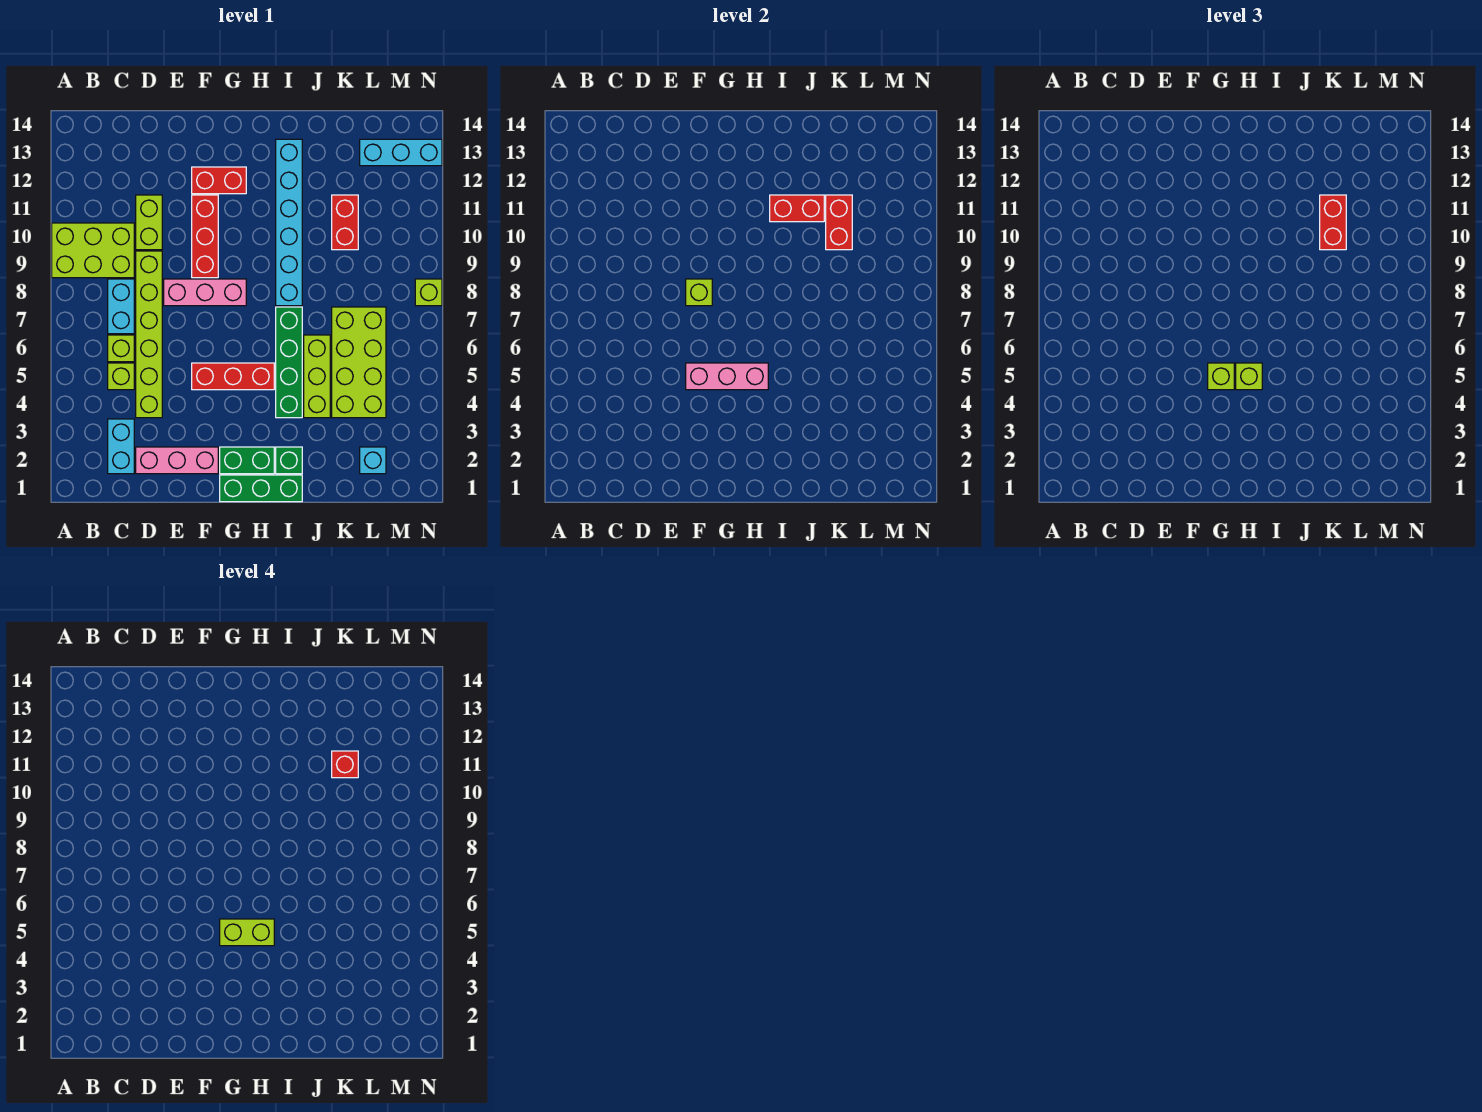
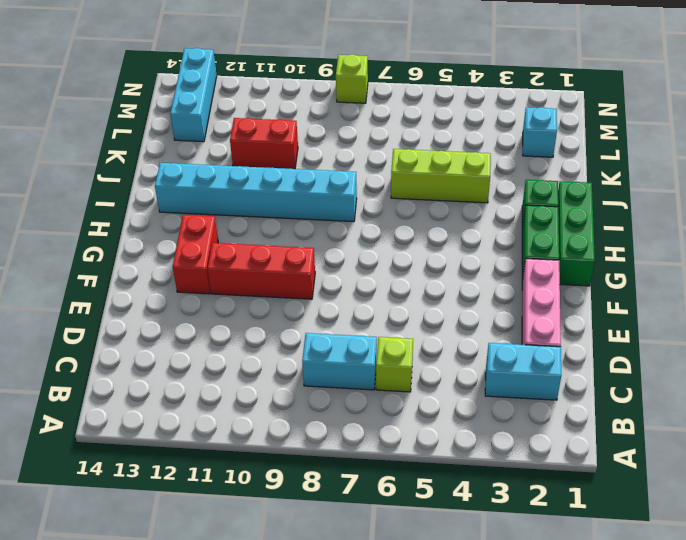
none -> lime brick A9:C10 level 1
none -> lime brick C5 level 1
none -> lime brick D4:D9 level 1
none -> lime brick D10:D11 level 1

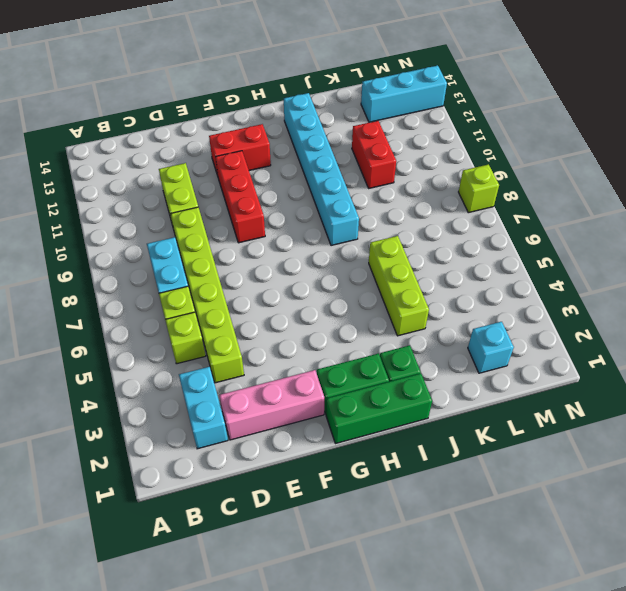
none -> lime brick A9:C10 level 1
none -> pink brick E8:G8 level 1
none -> red brick F5:H5 level 1
none -> green brick I4:I7 level 1

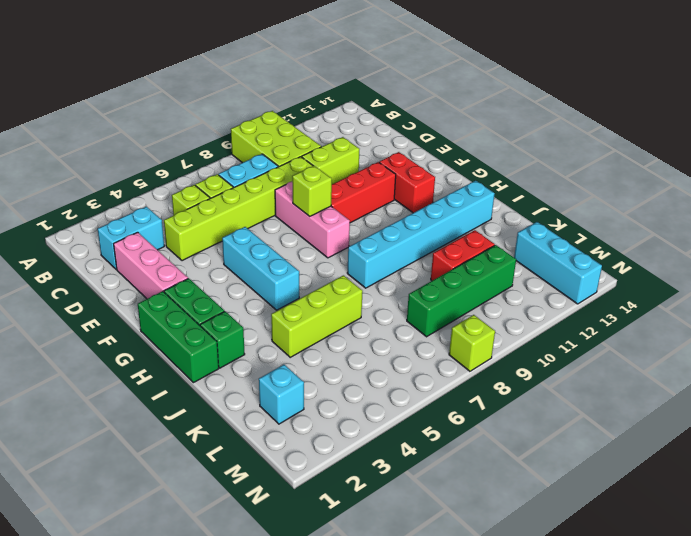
cyan brick F5:H5 level 1 -> red brick F5:H5 level 1
green brick L8:L11 level 1 -> green brick I4:I7 level 1
none -> lime brick K4:L7 level 1
none -> pink brick F5:H5 level 2
none -> red brick I11:J11 level 2
none -> red brick K10:K11 level 2

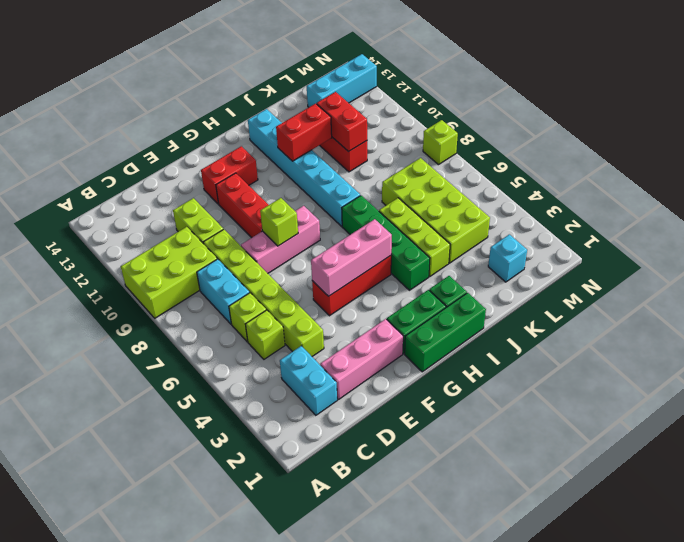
none -> lime brick G5 level 3
none -> lime brick H5 level 3
none -> red brick K10:K11 level 3
none -> lime brick G5:H5 level 4

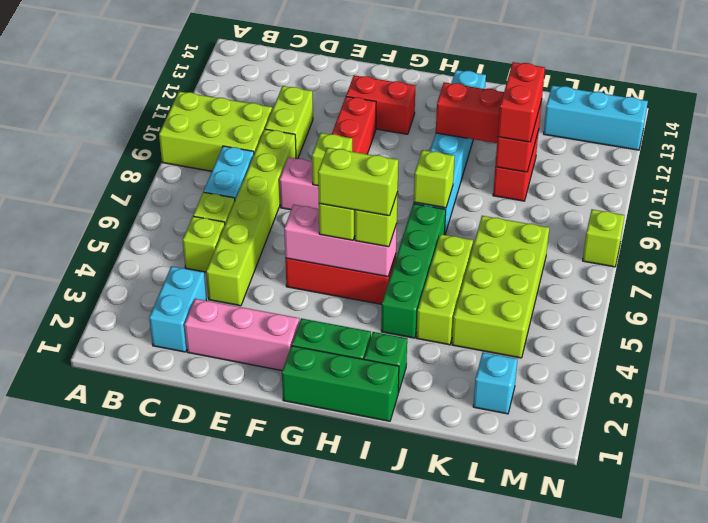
lime brick I8 level 2 -> none
none -> red brick K11 level 4

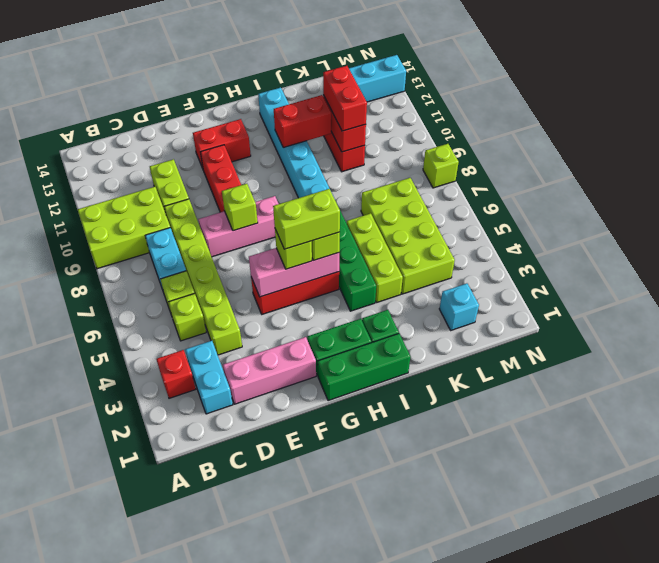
red brick B3 level 1 -> red brick K11 level 4

